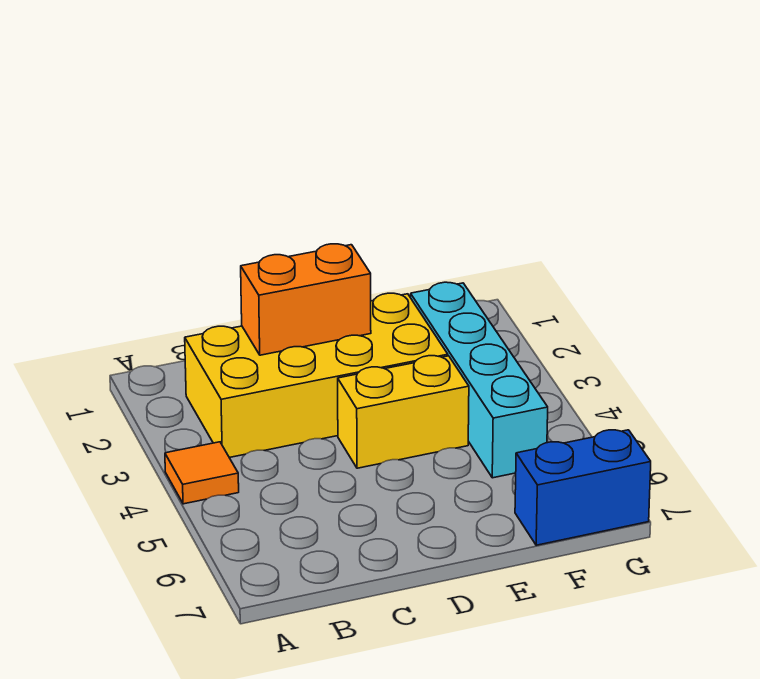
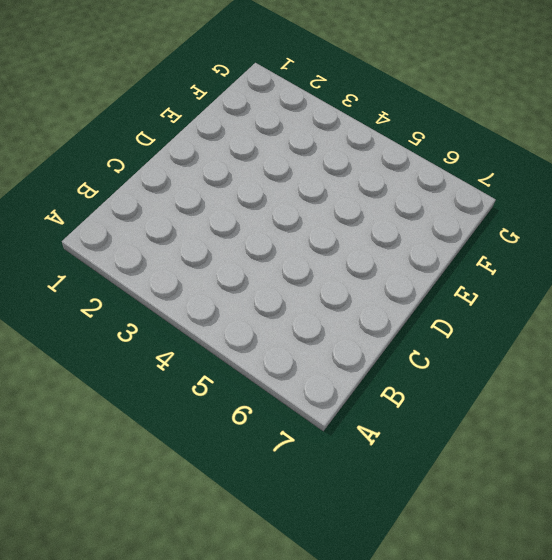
none -> orange tile A4 level 1
none -> yellow brick B2:E3 level 1

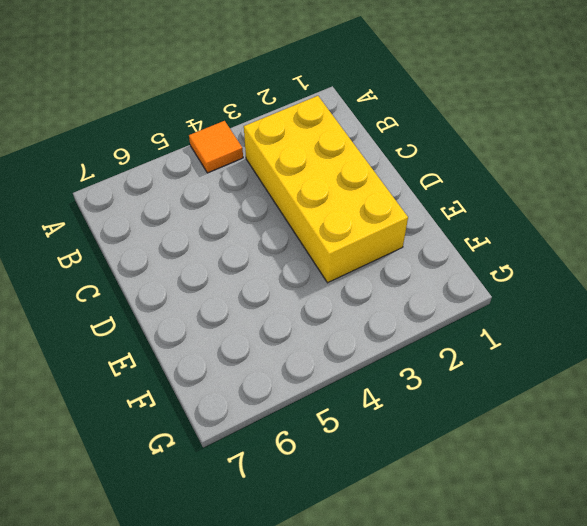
none -> yellow brick D4:E4 level 1
none -> cyan brick F2:F5 level 1

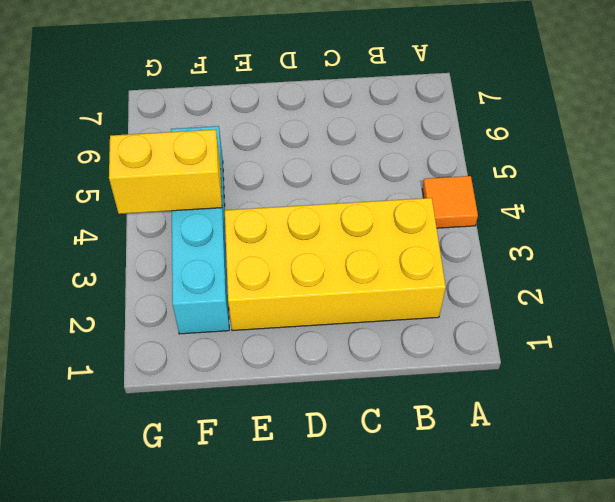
yellow brick F4:G4 level 2 -> yellow brick D4:E4 level 1
none -> blue brick F7:G7 level 1
none -> orange brick C2:D2 level 2

